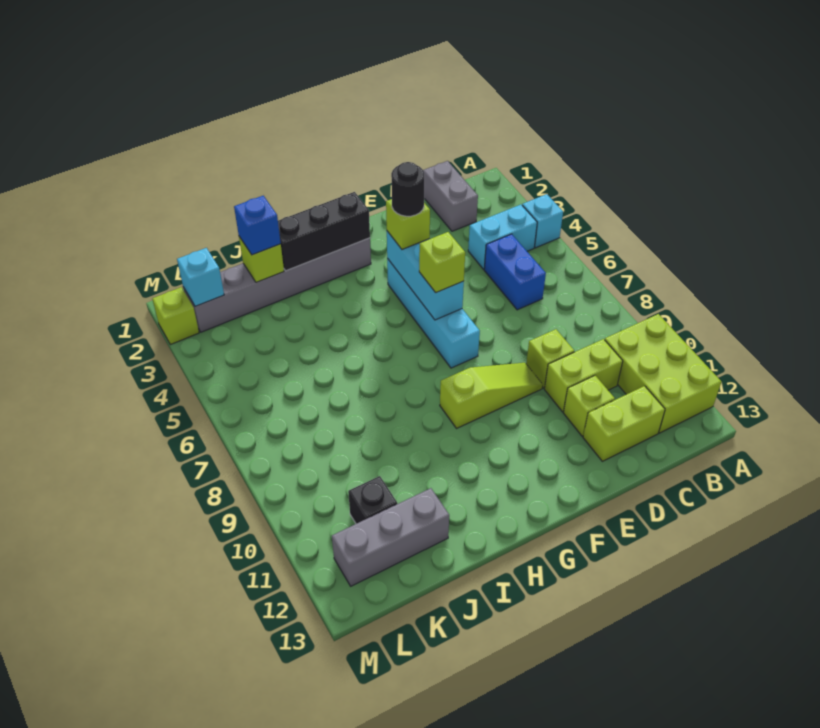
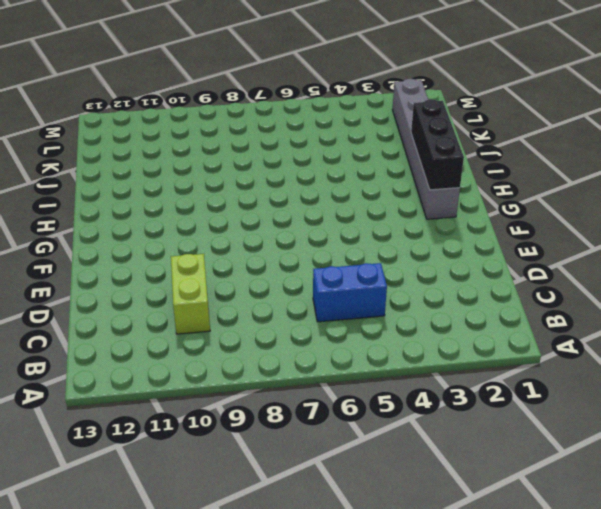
none -> cyan brick A4 level 1
none -> lime brick A10:B12 level 1
none -> cyan brick B4:C4 level 1

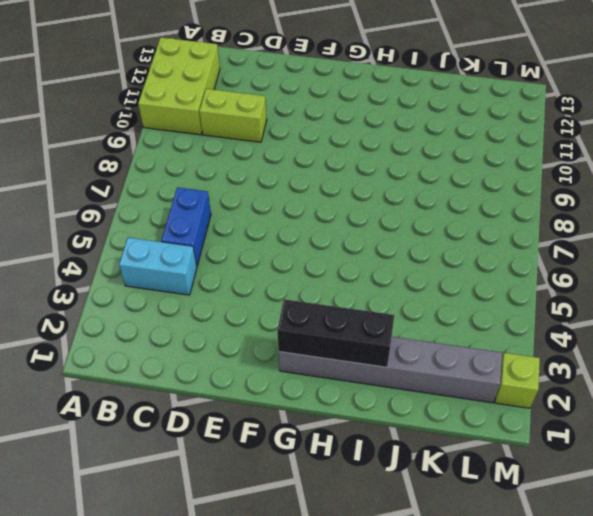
none -> cyan brick A4 level 1
none -> grey brick C1:C2 level 1
none -> lime brick C12:D12 level 1

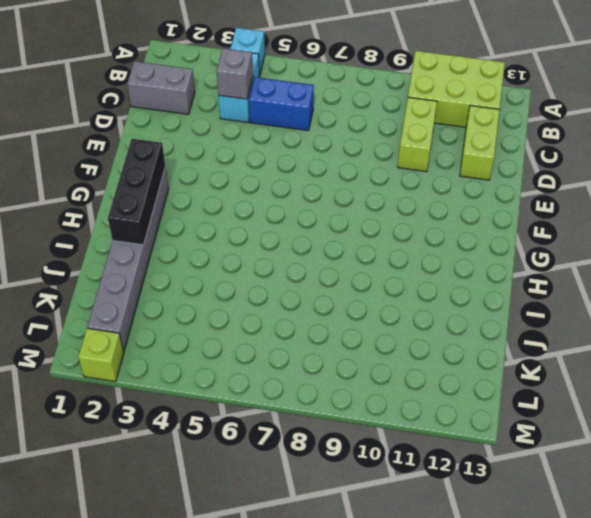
grey brick C4 level 2 -> none
none -> lime brick D9 level 1
none -> lime brick D11 level 1
none -> lime slope E9:G9 level 1 top G

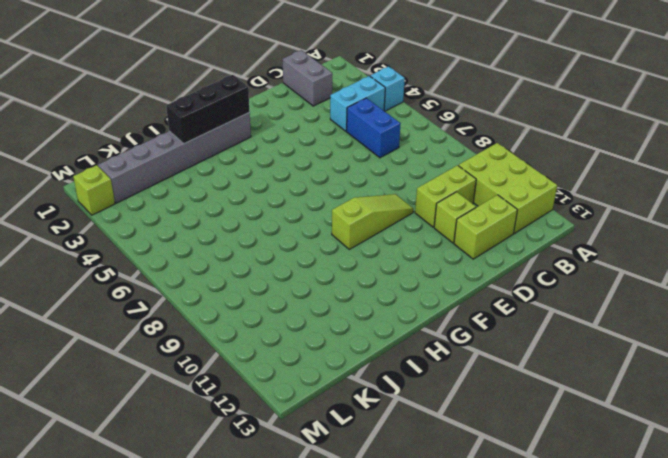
none -> lime brick D9 level 1
none -> cyan brick F4:F7 level 1
none -> grey brick J12:L12 level 1

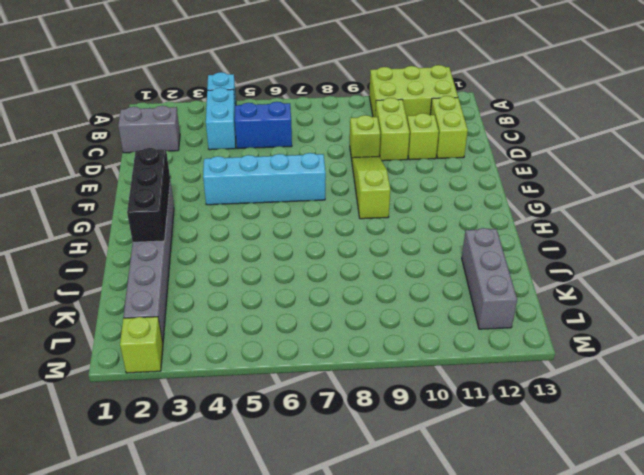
none -> black brick K11 level 1
none -> cyan brick F4:F6 level 2
none -> lime brick J2 level 2

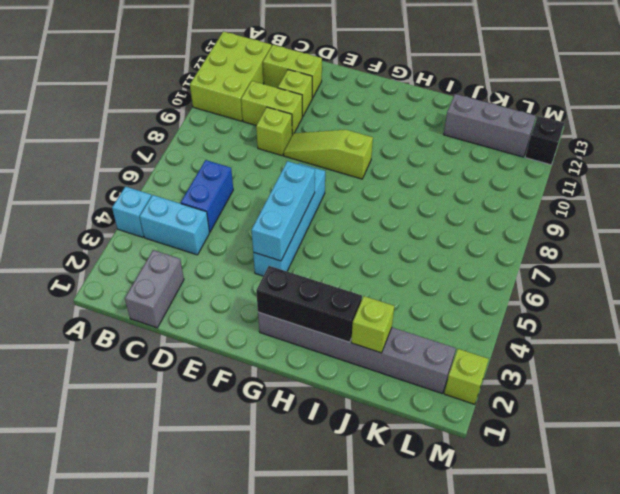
black brick M12 level 1 -> black brick K11 level 1
none -> cyan brick L2 level 2
none -> lime brick F4 level 3
none -> lime brick F6 level 3

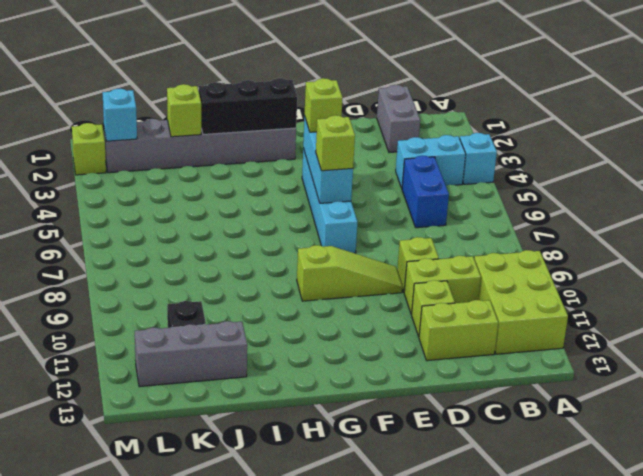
none -> blue brick J2 level 3
none -> black round brick F4 level 4

